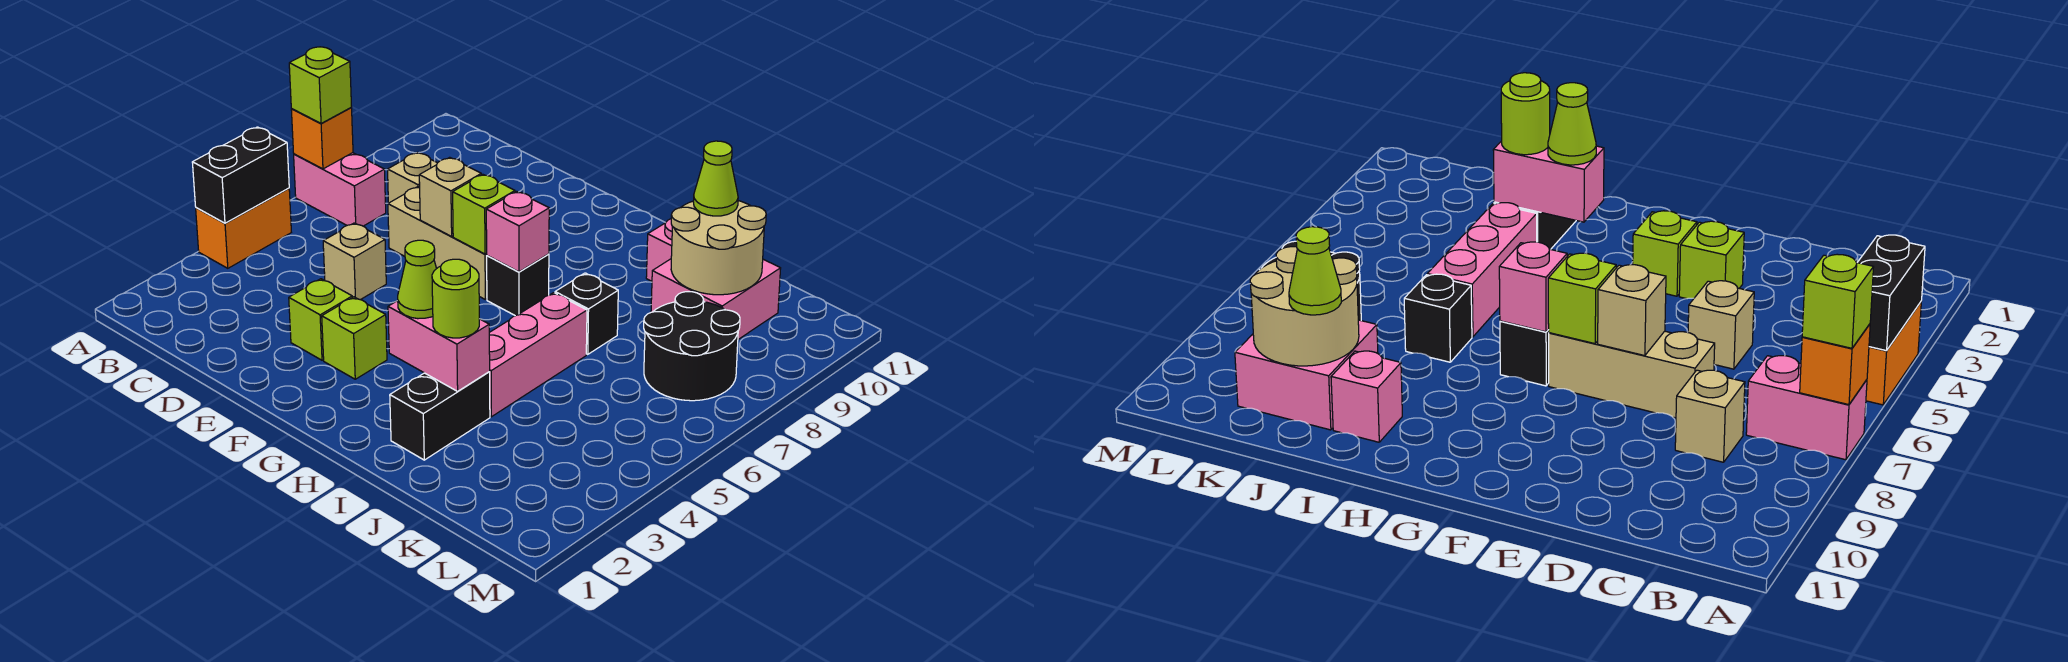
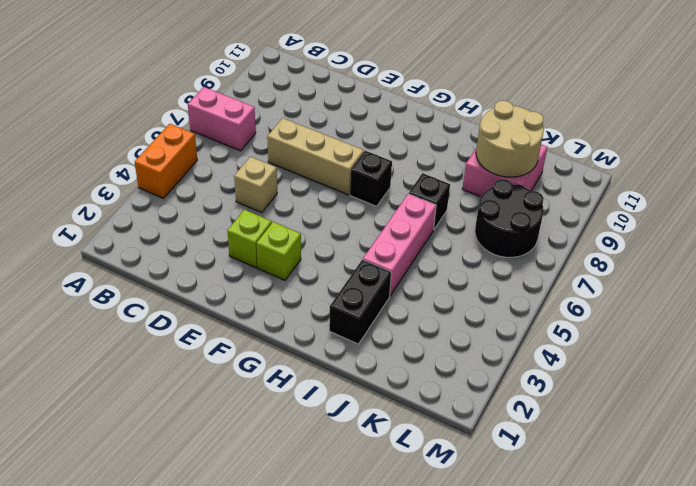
none -> tan brick C8 level 1
none -> pink brick I10 level 1
none -> black brick A4:A5 level 2

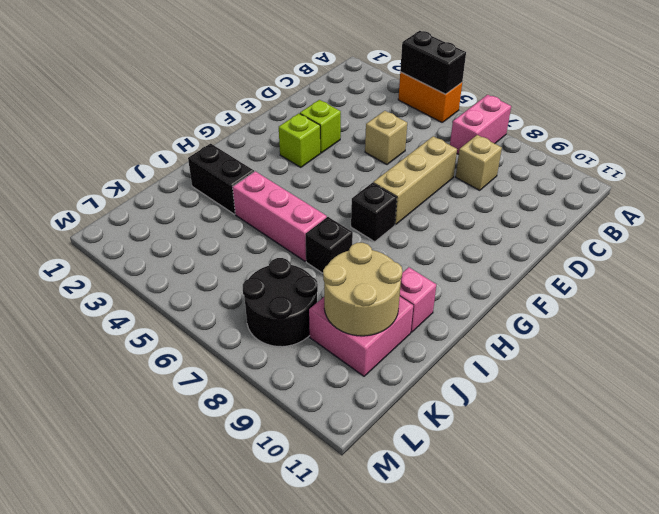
none -> orange brick A7 level 2
none -> tan brick E7 level 2
none -> lime brick F7 level 2

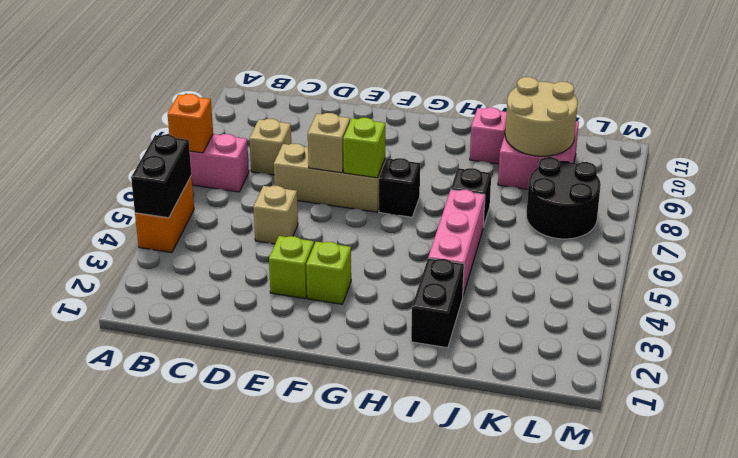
none -> pink brick G7 level 2
none -> pink brick H3:I3 level 2
none -> lime brick A7 level 3

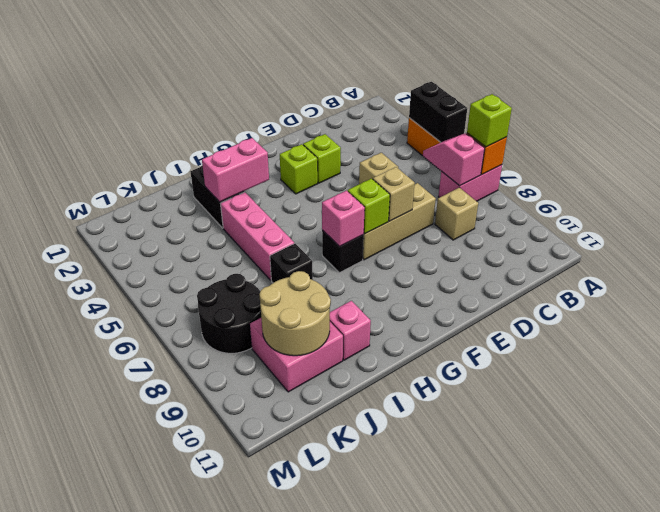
pink slope B6:B7 level 2 top 7 -> none
none -> lime cone H3 level 3
none -> lime round brick I3 level 3
none -> lime cone J10 level 3

